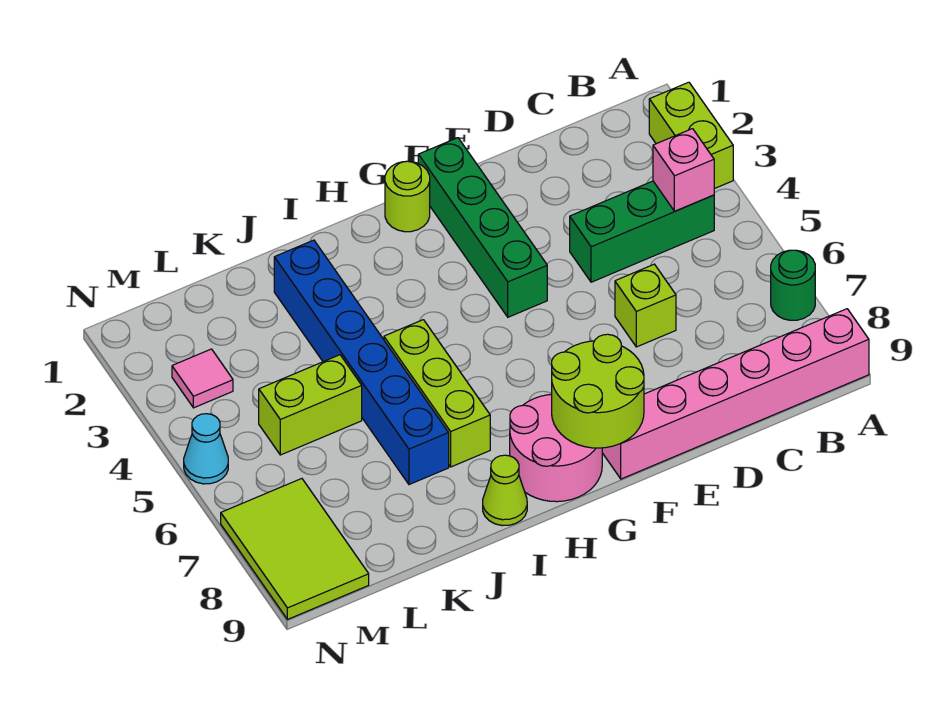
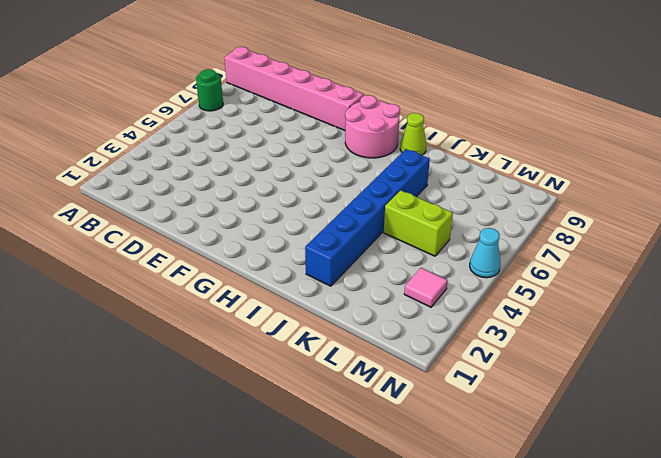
none -> lime brick A2:A3 level 1
none -> green brick B4:D4 level 1
none -> lime brick D6 level 1

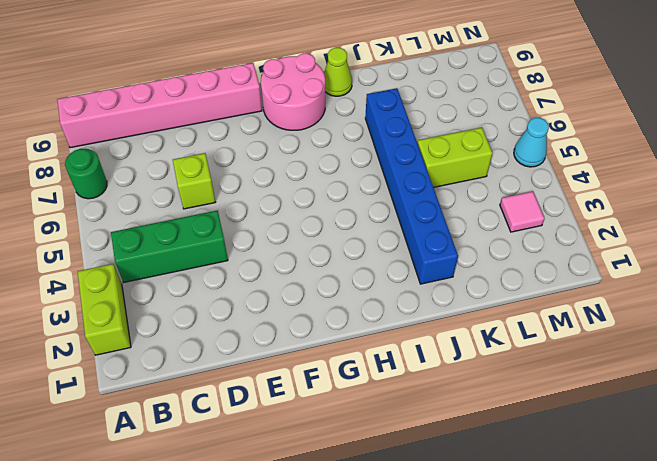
none -> green brick F1:F4 level 1
none -> lime round brick G1 level 1
none -> lime brick I5:I7 level 1

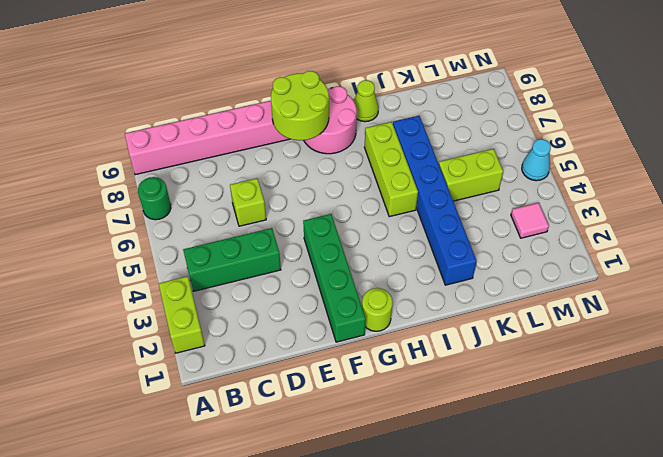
none -> lime tile M7:N9 level 1
none -> pink brick B4 level 2

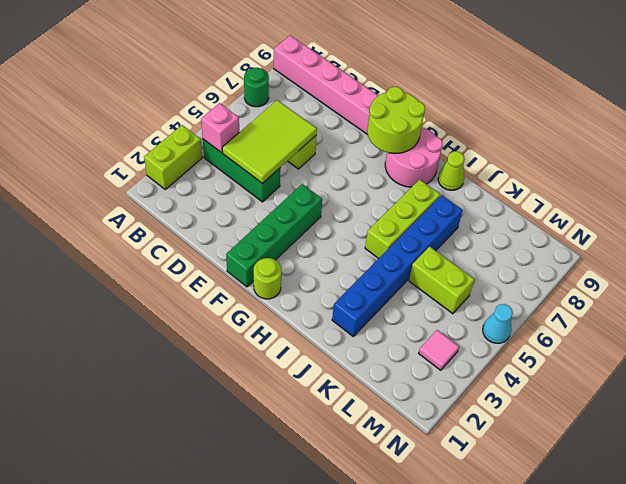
lime tile C4:D6 level 2 -> lime tile M7:N9 level 1

